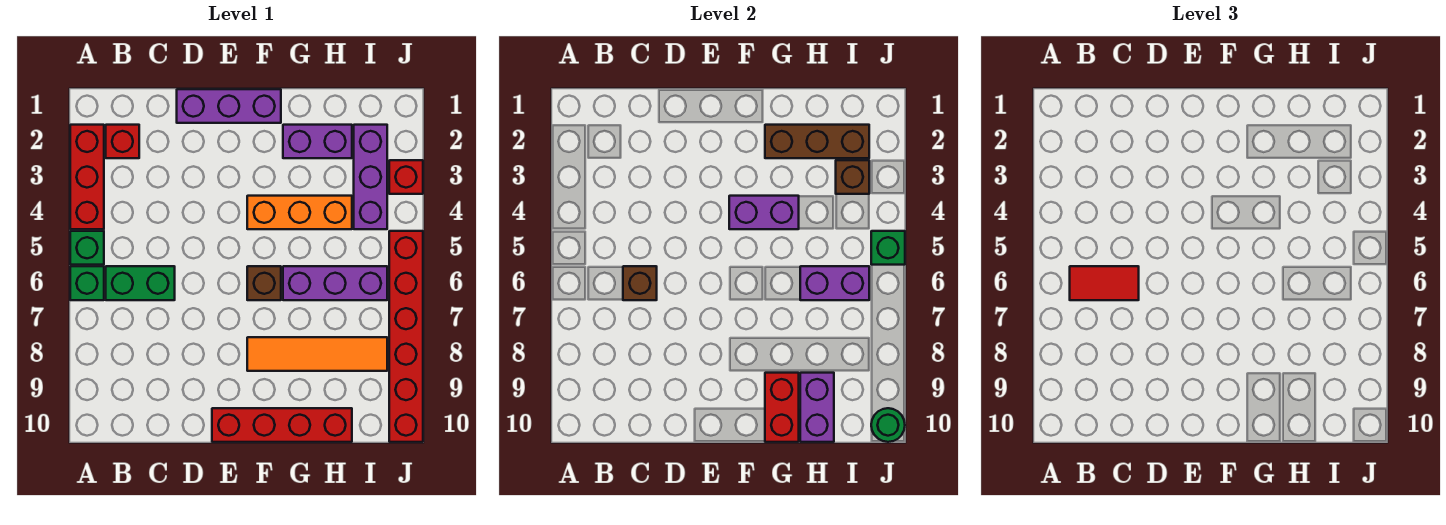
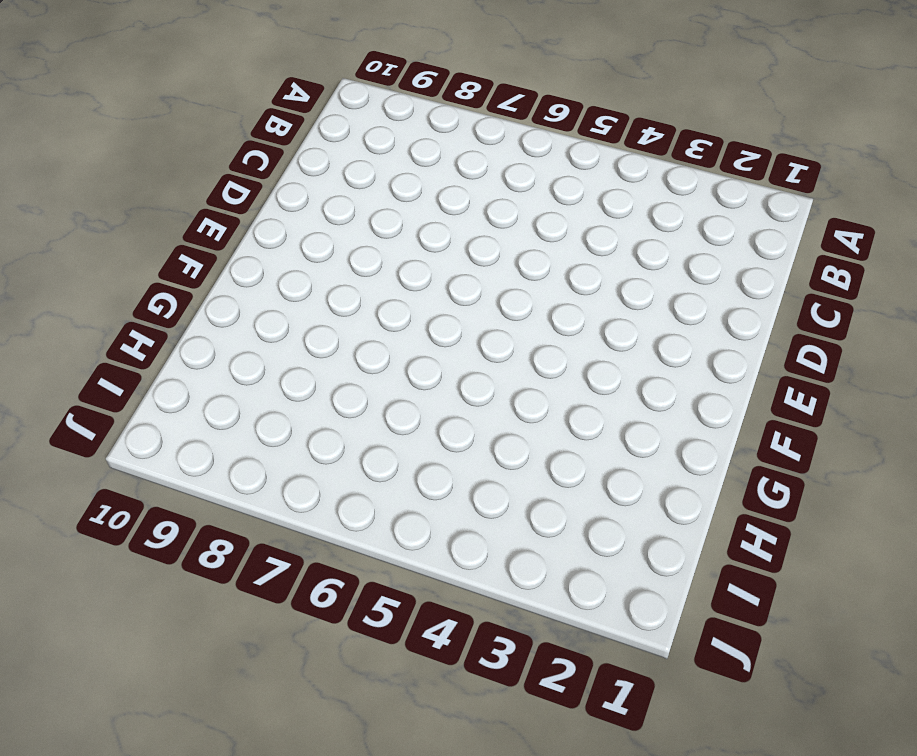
none -> red brick A2:A4 level 1
none -> green brick A5 level 1
none -> green brick A6 level 1

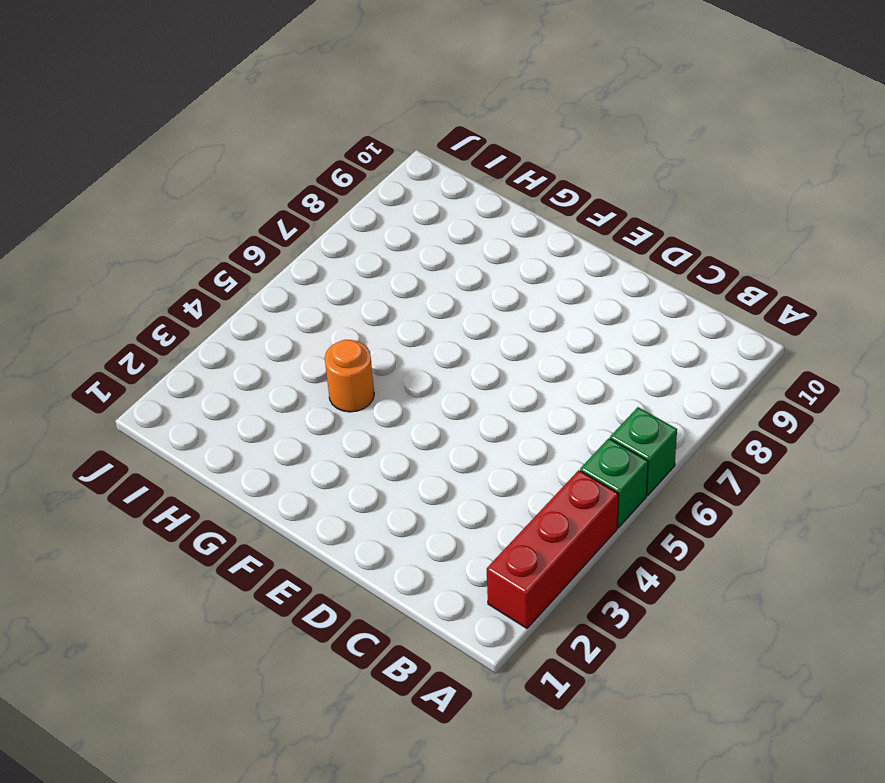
orange round brick G4 level 1 -> orange brick F4:H4 level 1
none -> red brick B2 level 1
none -> green brick B6:C6 level 1
none -> purple brick D1:F1 level 1

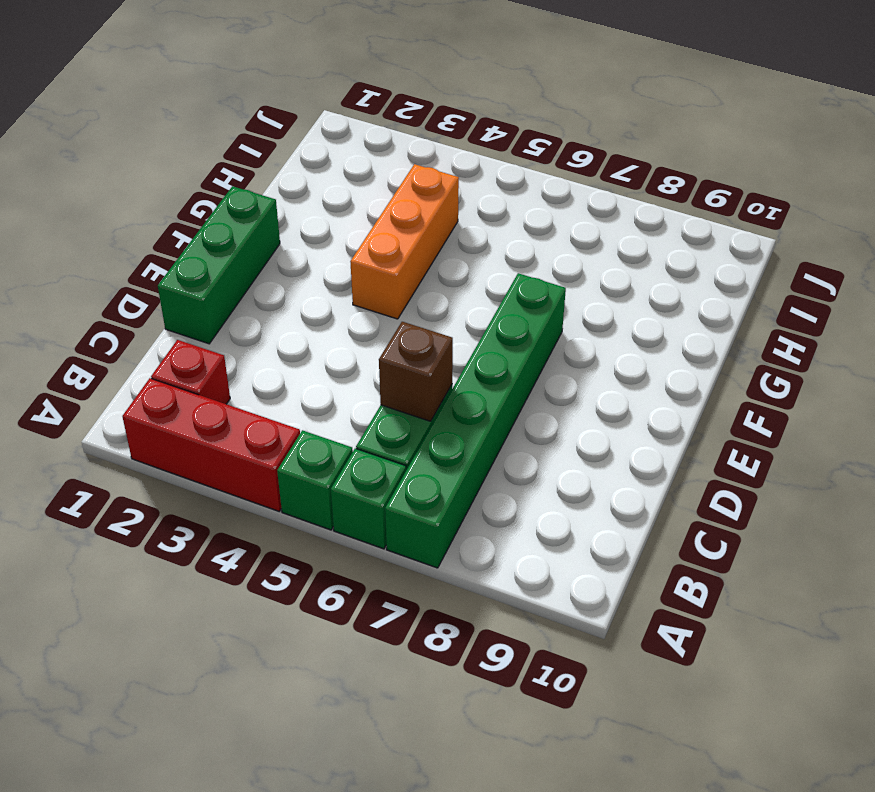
green brick A7:F7 level 1 -> none
green brick D1:F1 level 1 -> purple brick D1:F1 level 1
none -> red brick E10:H10 level 1
none -> brown brick F6 level 1
none -> orange tile F8:I8 level 1

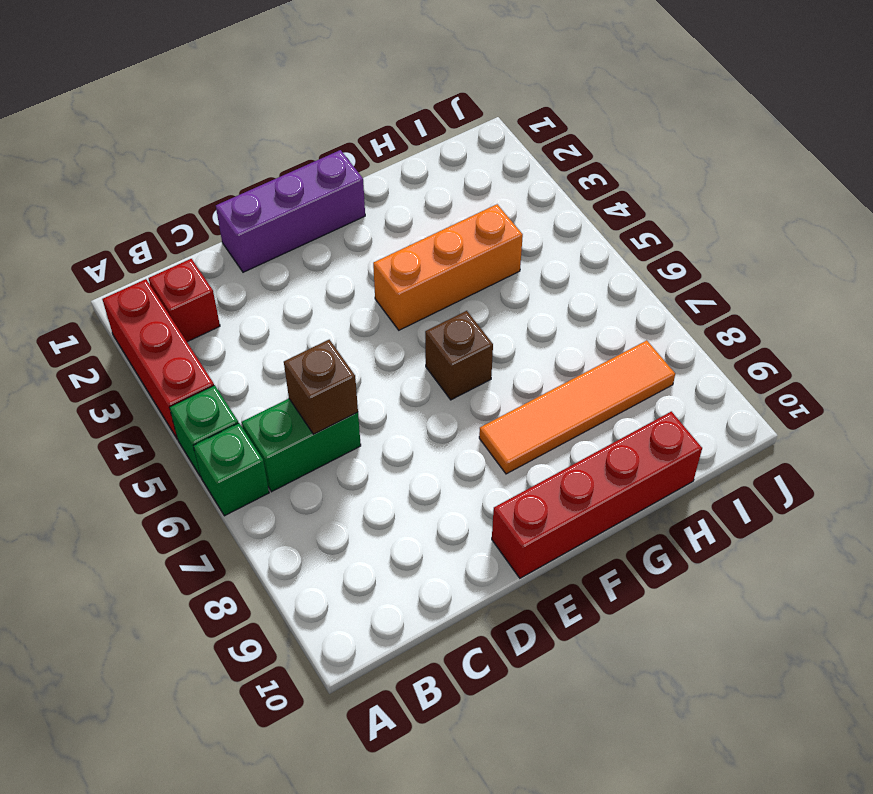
none -> purple brick G2:H2 level 1
none -> purple brick G6:I6 level 1
none -> purple brick I2:I4 level 1

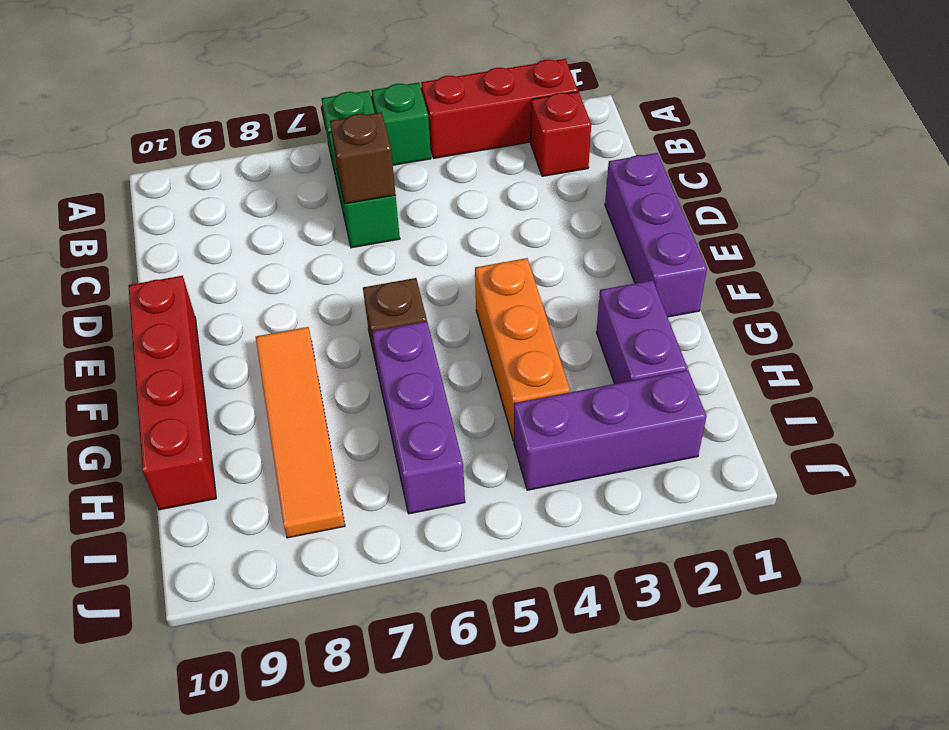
none -> red brick J3 level 1
none -> red brick J5:J10 level 1
none -> purple brick F4:G4 level 2

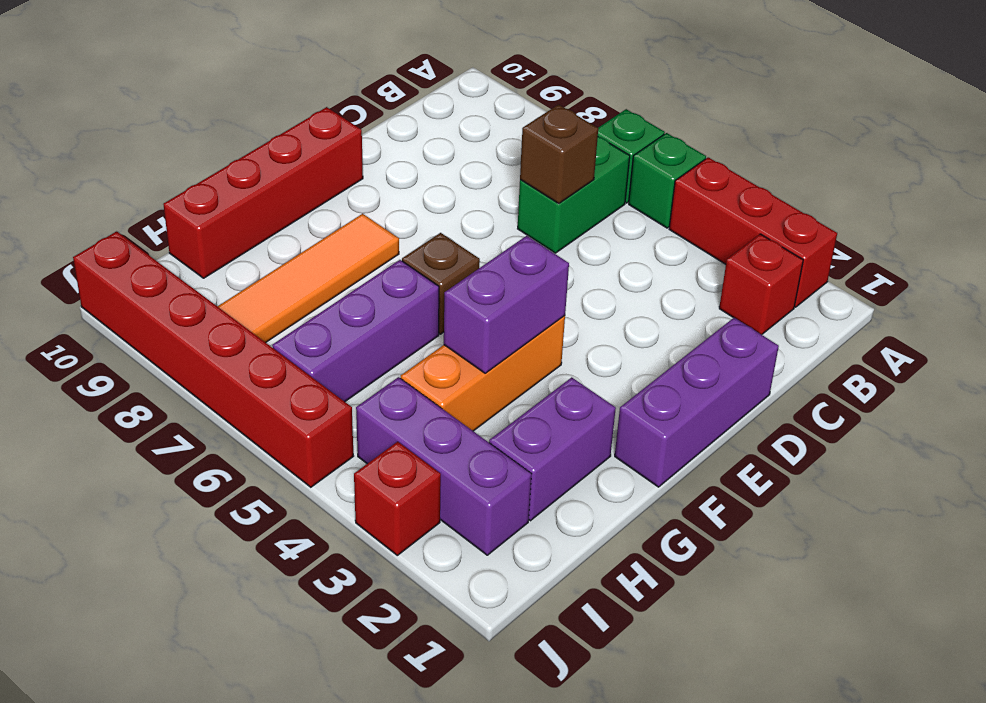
none -> brown brick G2:I2 level 2
none -> red brick G9:G10 level 2
none -> purple brick H6:I6 level 2

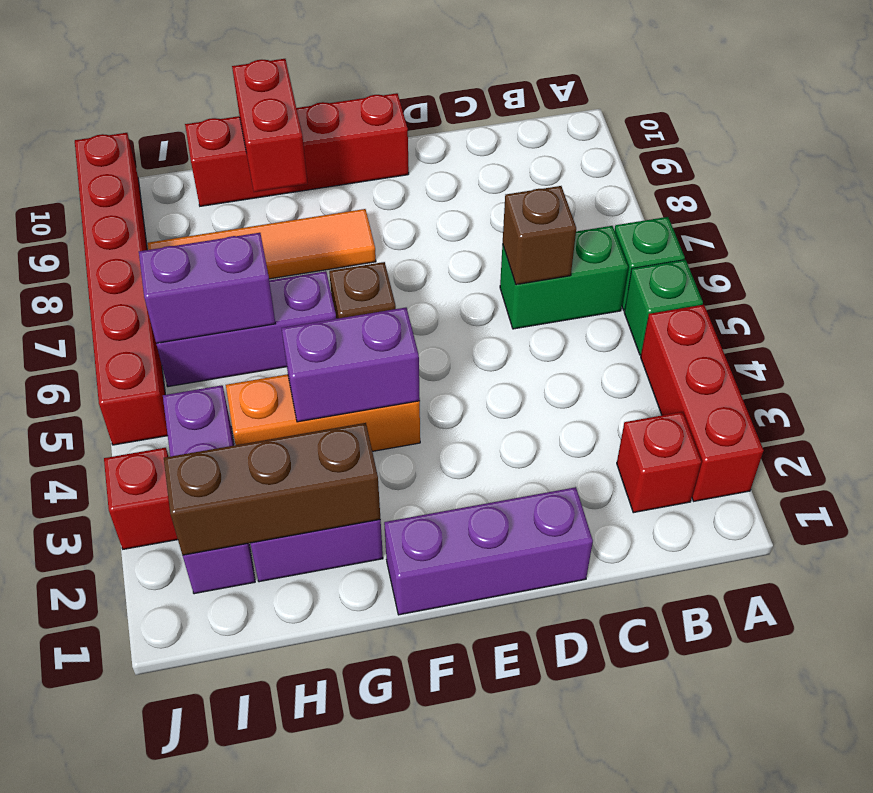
none -> purple brick H9:H10 level 2
none -> brown brick I3 level 2
none -> green brick J5 level 2

